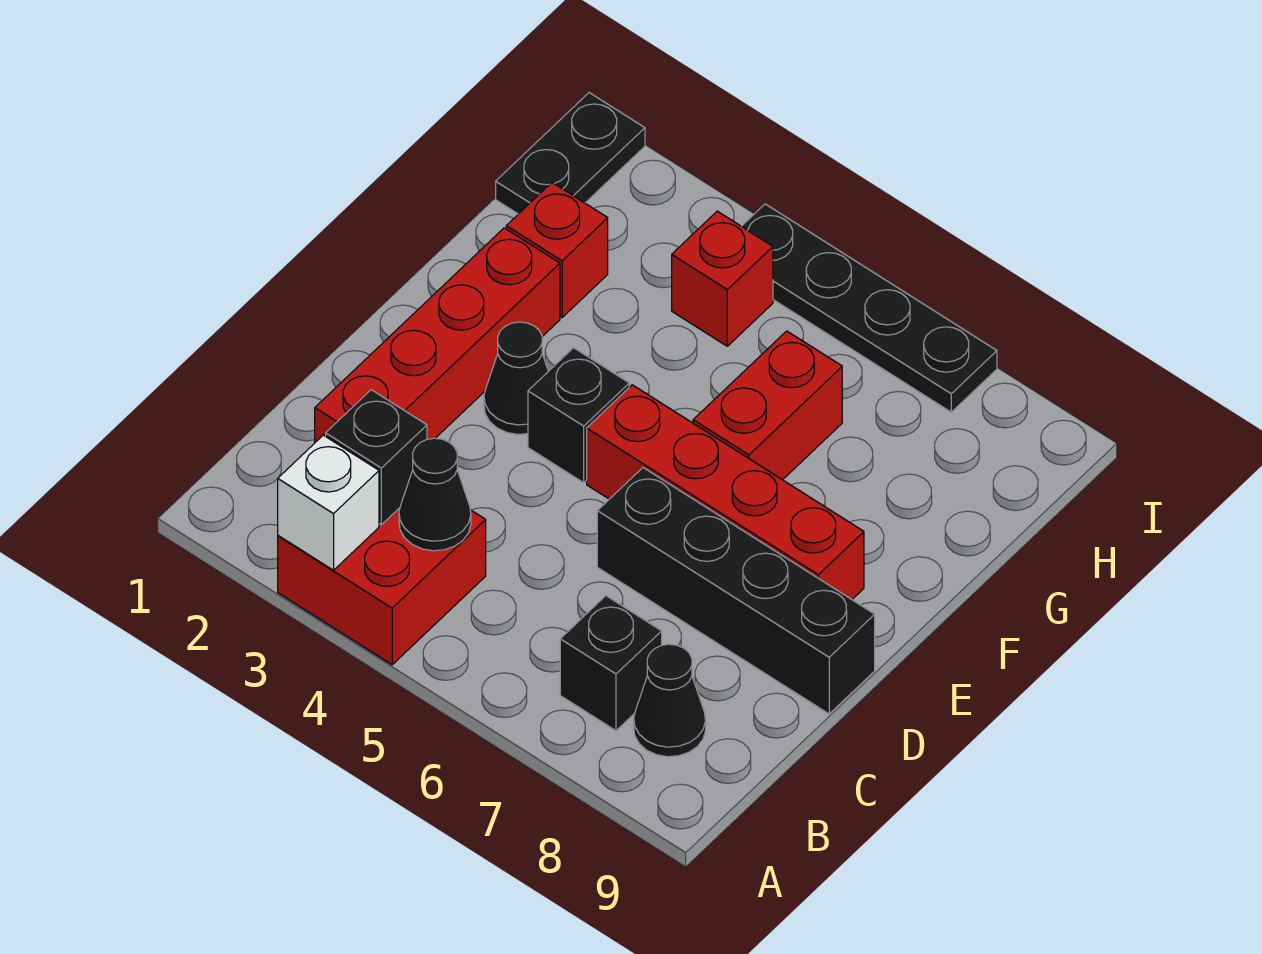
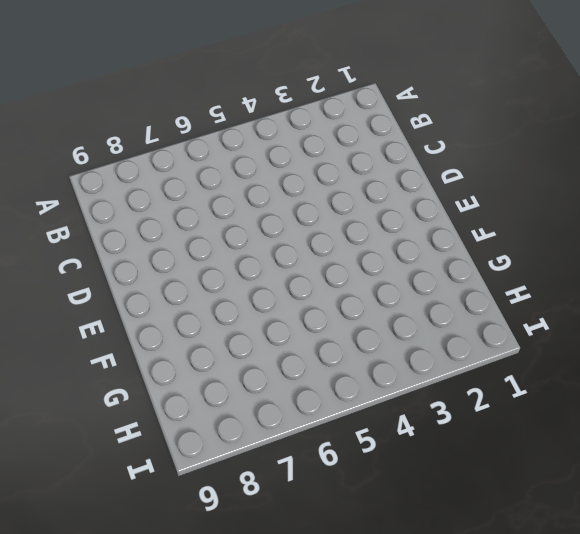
none -> red brick A3:B4 level 1
none -> black brick B7 level 1
none -> black cone B8 level 1

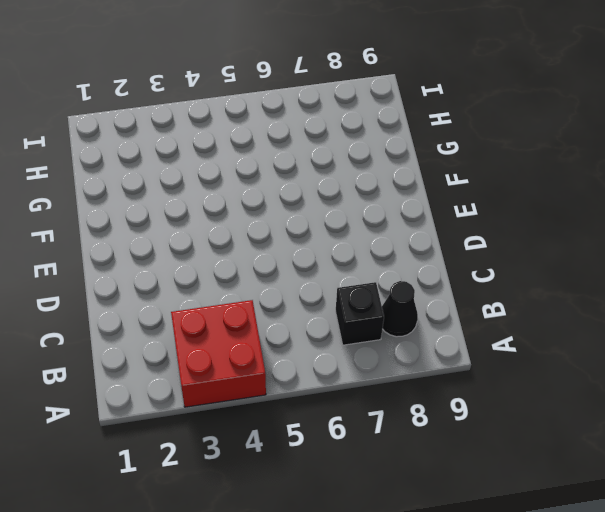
none -> red brick C2:F2 level 1
none -> black brick D6:D9 level 1
none -> black cone E3 level 1

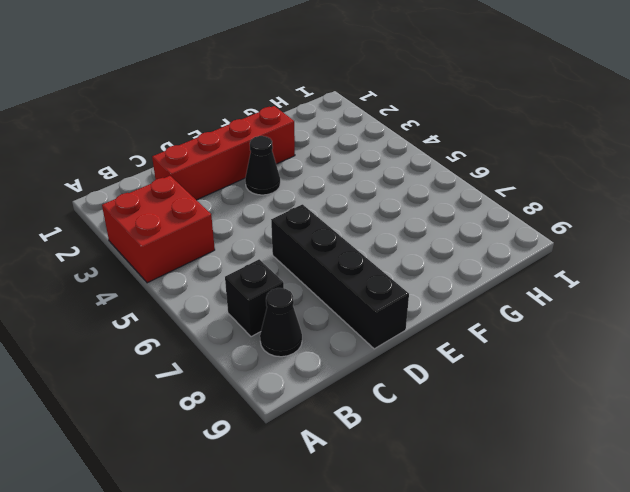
none -> black brick E4 level 1
none -> red brick E5:E8 level 1
none -> red brick F6:G6 level 1

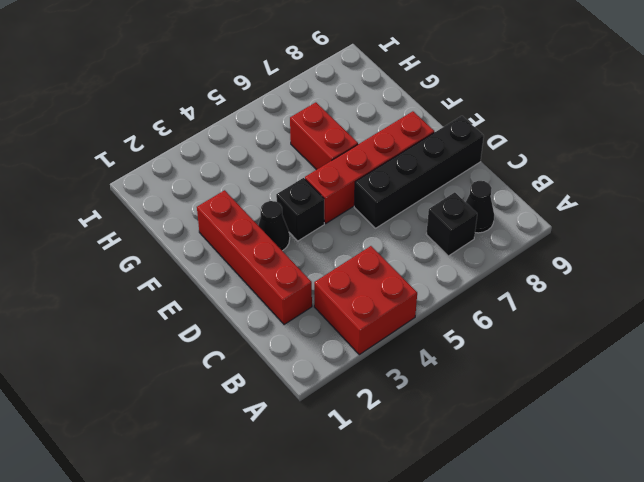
none -> red brick G2 level 1
none -> black plate H1:I1 level 1
none -> red brick H4 level 1

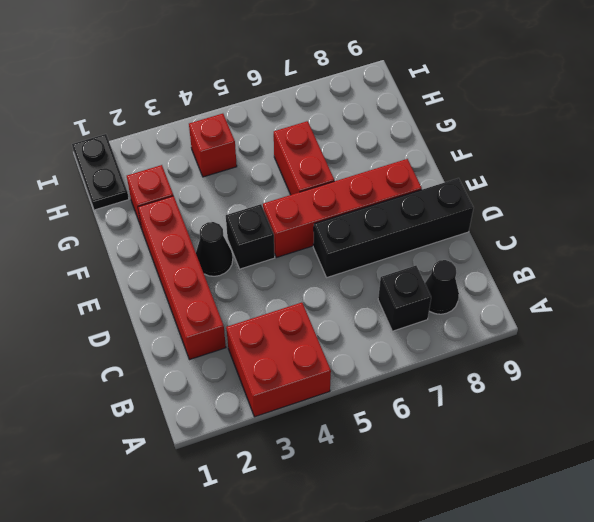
none -> black plate I4:I7 level 1
none -> white brick A3 level 2
none -> black brick B3 level 2

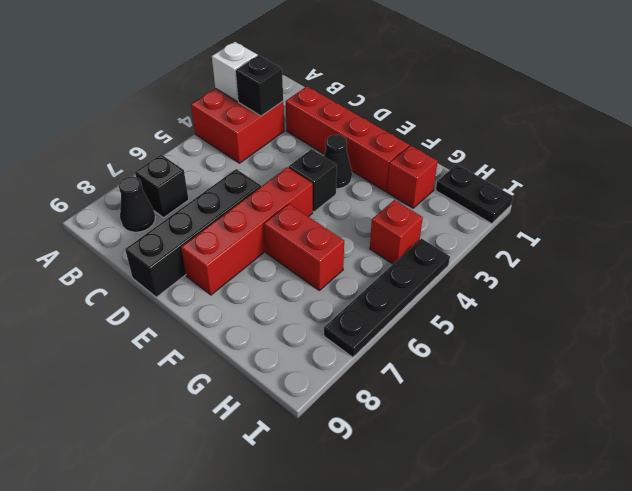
none -> black cone B4 level 2

